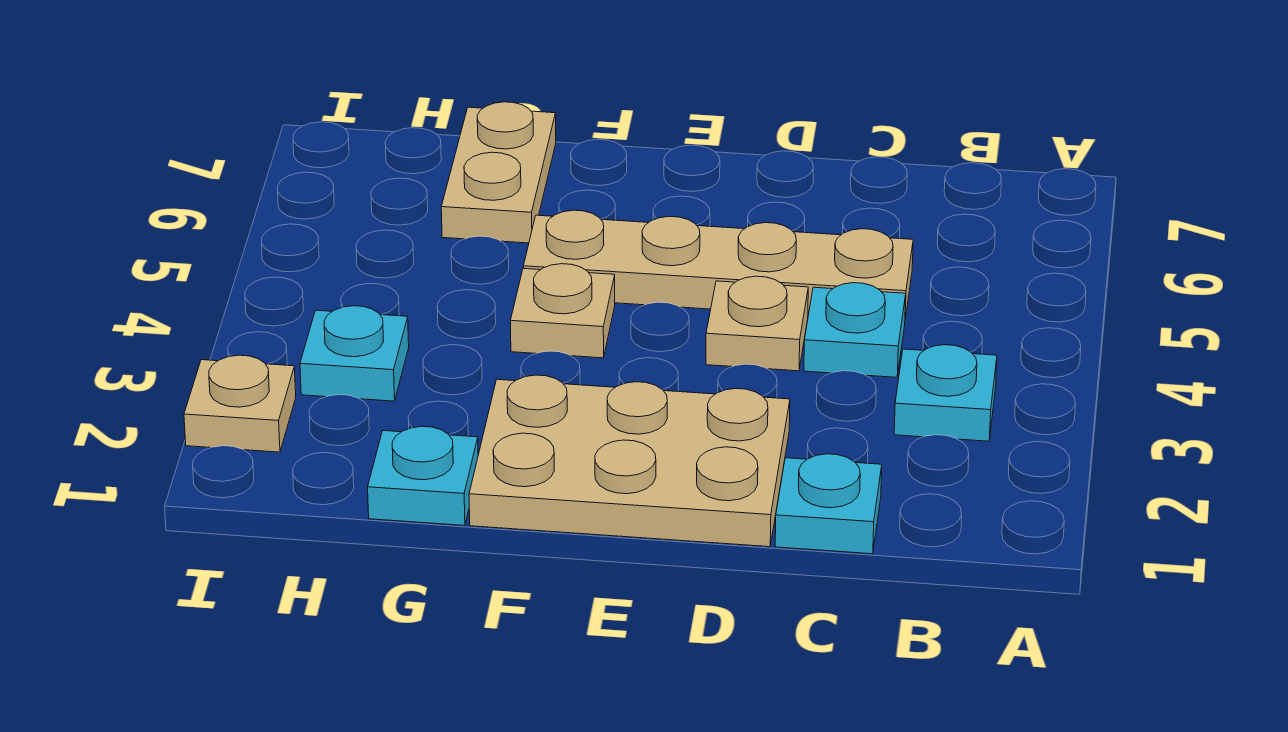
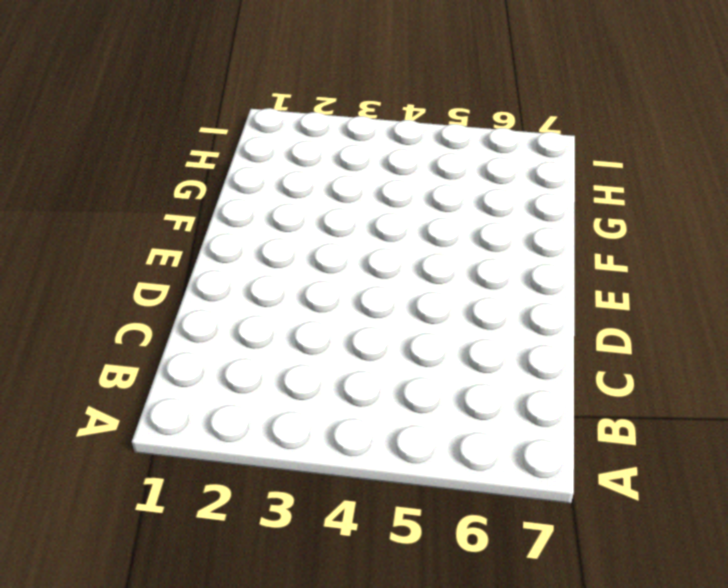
none -> cyan plate B3 level 1
none -> cyan plate C1 level 1

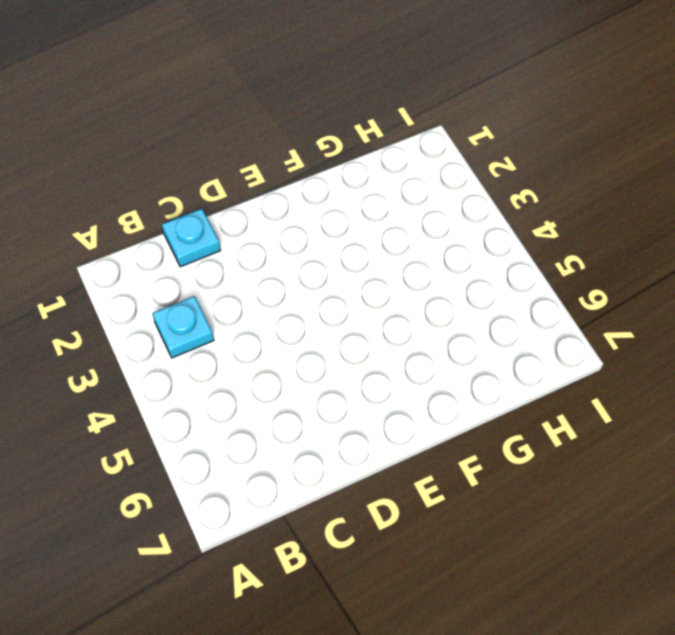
none -> cyan plate C4 level 1
none -> tan plate C5:F5 level 1

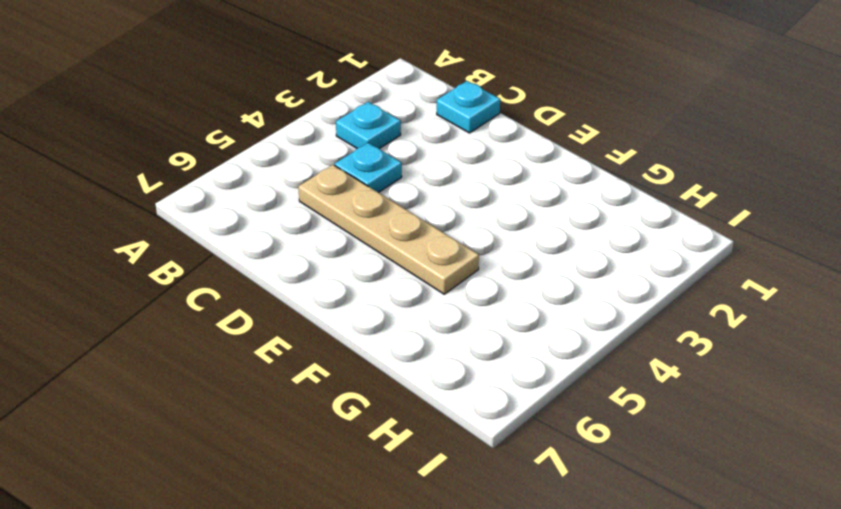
none -> tan plate D1:F2 level 1
none -> tan plate D4 level 1

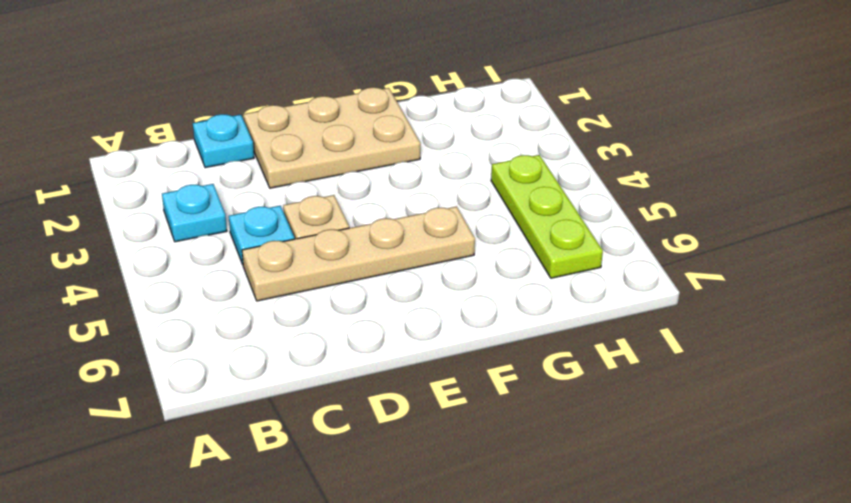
lime plate H4:H6 level 1 -> none
none -> tan plate F4 level 1
none -> cyan plate G1 level 1

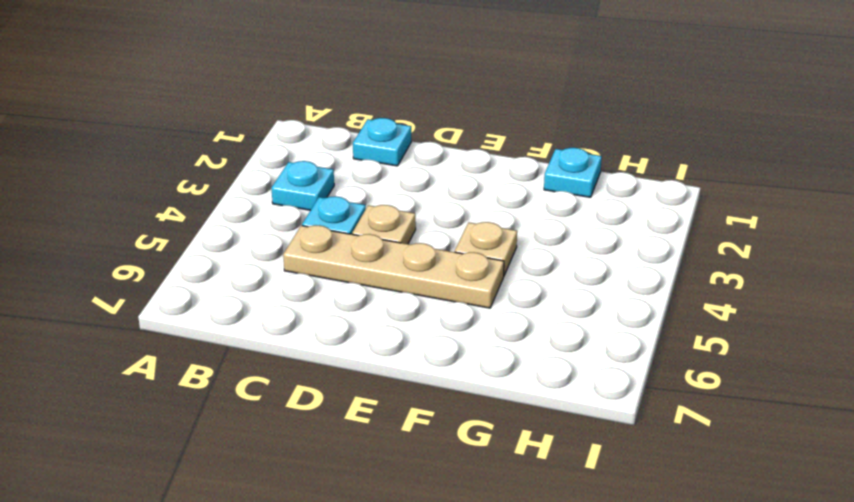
none -> tan plate D1:F2 level 1
none -> tan plate G6:G7 level 1

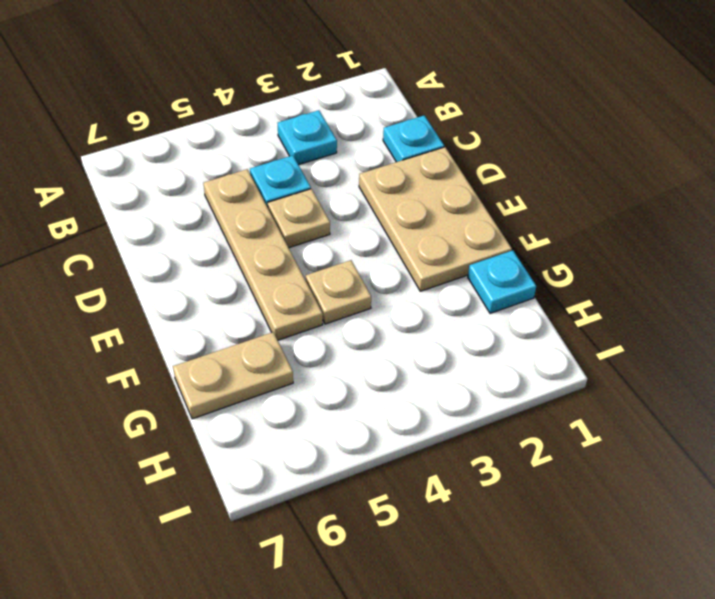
none -> cyan plate H3 level 1
none -> tan plate I2 level 1

